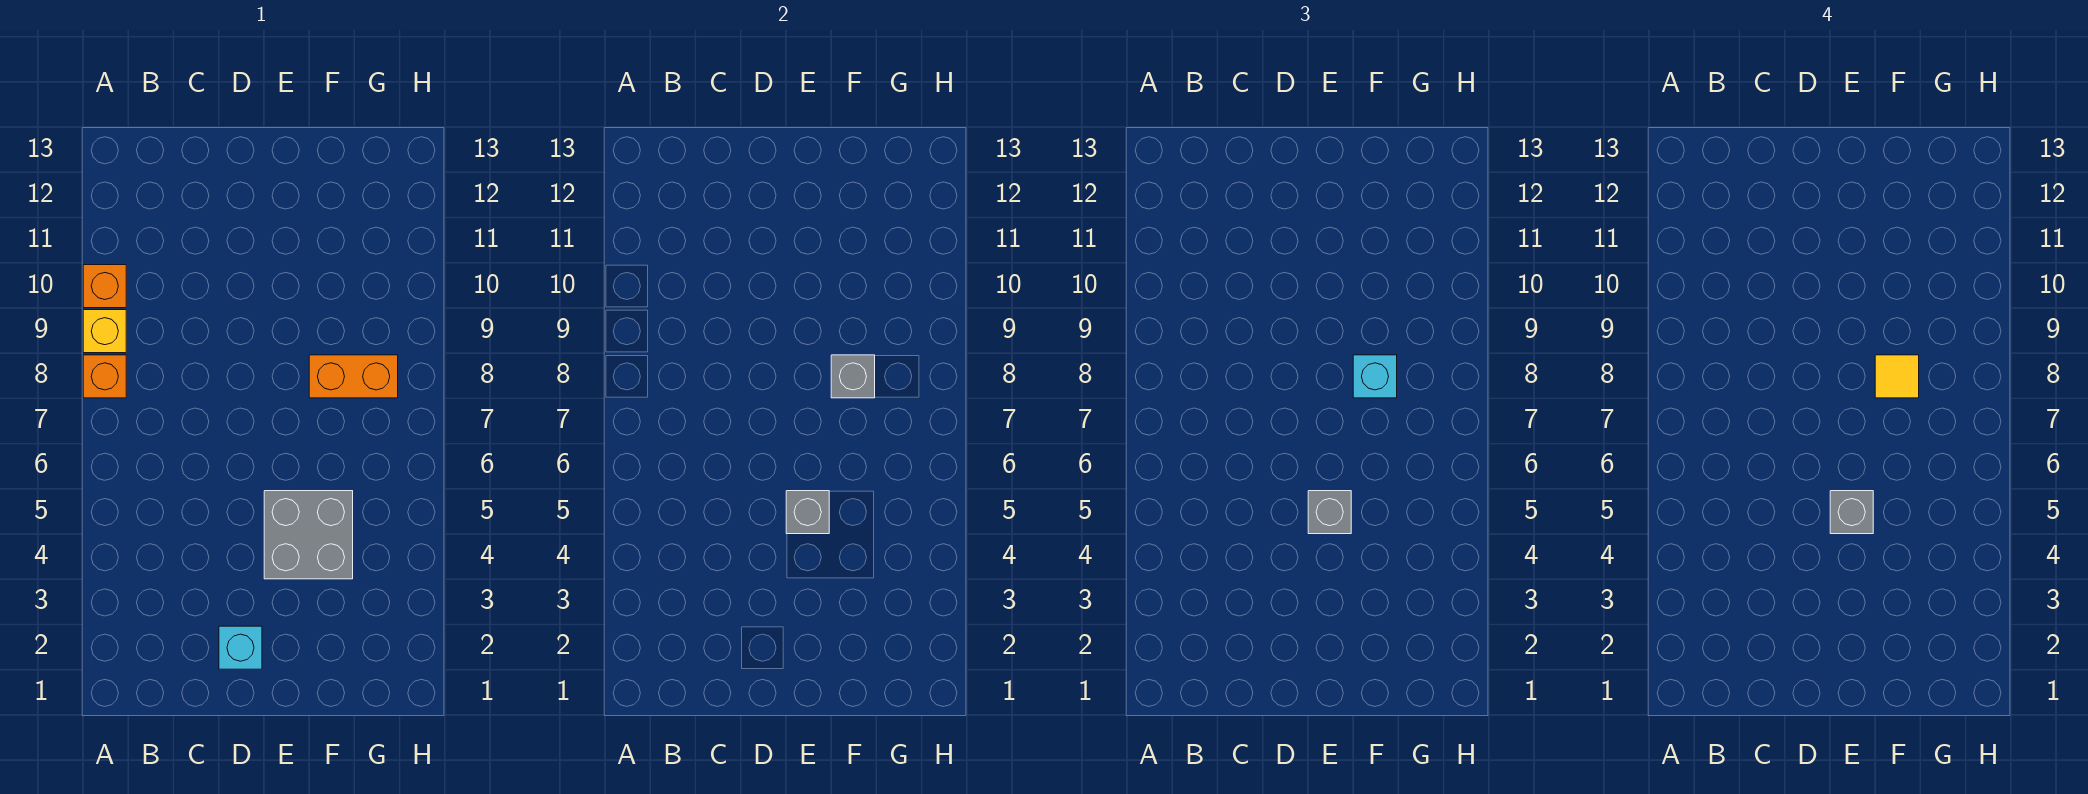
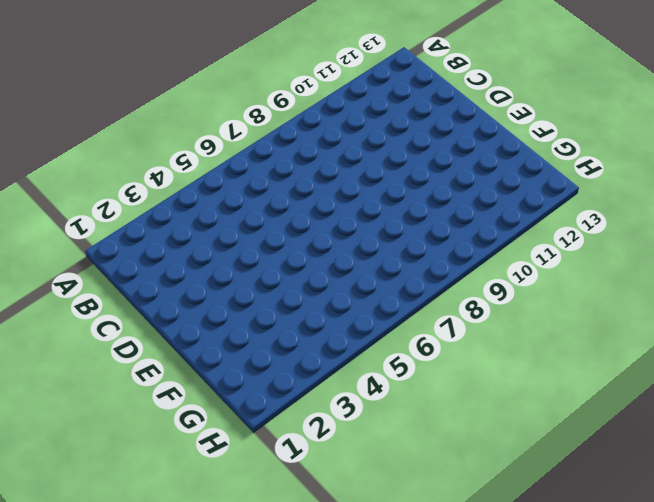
none -> orange brick A8 level 1
none -> yellow brick A9 level 1
none -> orange brick A10 level 1

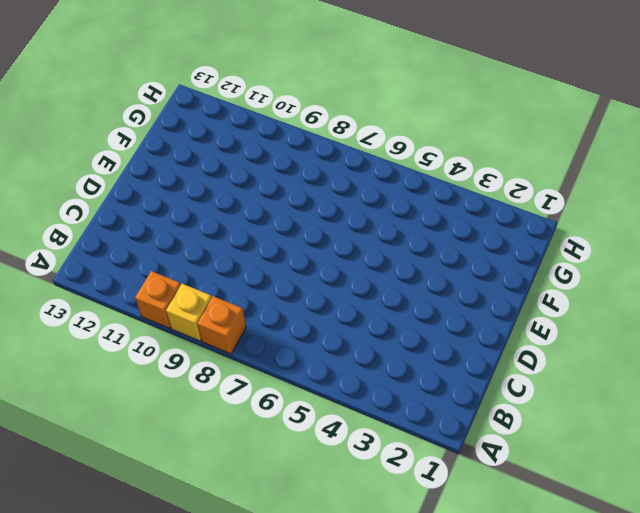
none -> cyan brick D2 level 1
none -> grey brick E4:F5 level 1
none -> orange brick F8:G8 level 1

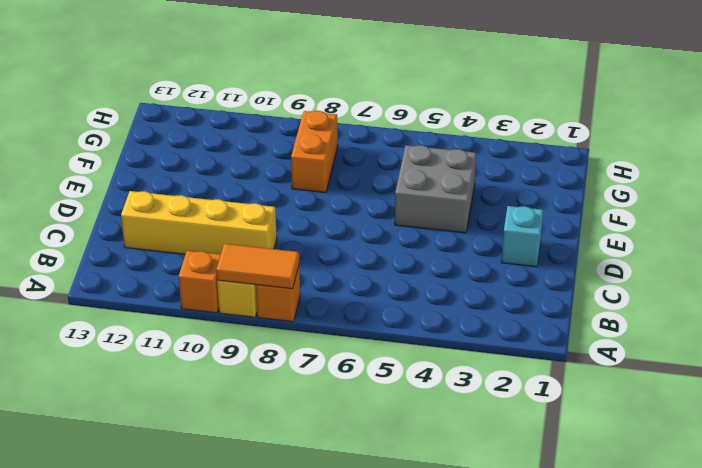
orange tile A8:A9 level 2 -> none
yellow brick C9:C12 level 1 -> none
none -> grey brick E5 level 2
none -> grey brick F8 level 2
none -> grey brick E5 level 3

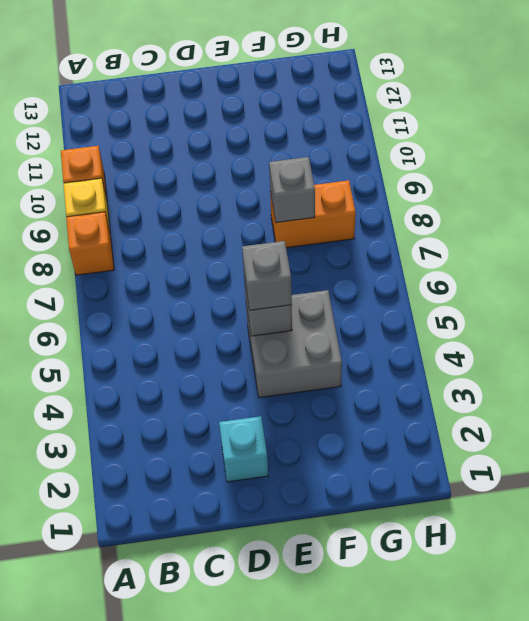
none -> cyan brick F8 level 3
none -> grey brick E5 level 4
none -> yellow tile F8 level 4

